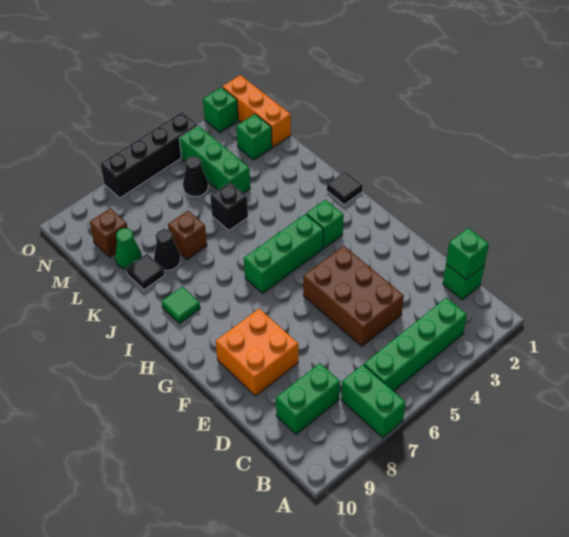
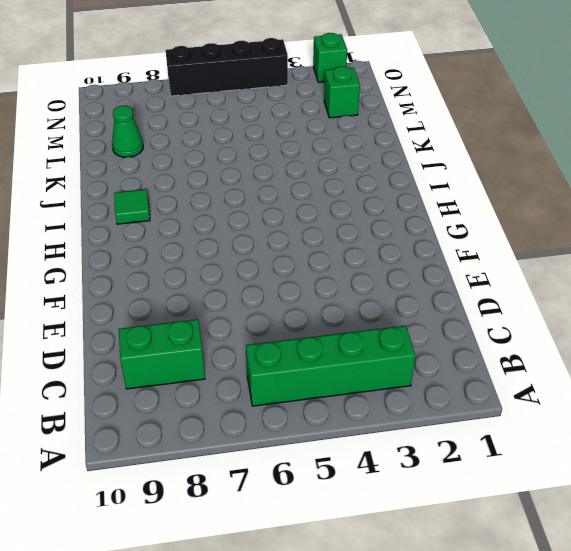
none -> green brick A7:B7 level 1
none -> green brick C1 level 1
none -> brown brick D4:F5 level 1

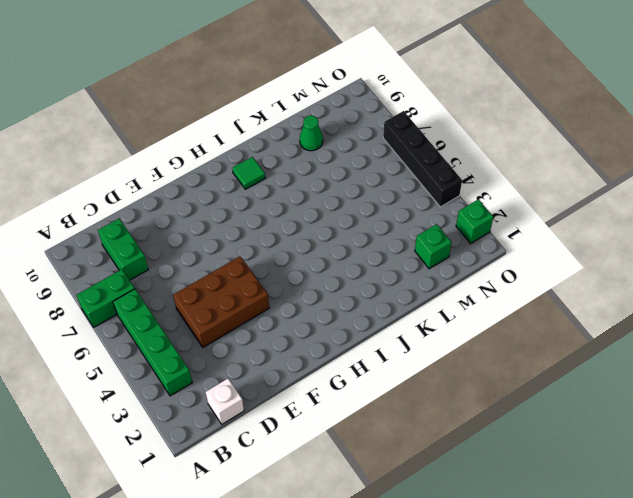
white brick C1 level 1 -> green brick C1 level 1
none -> orange brick E8:F9 level 1
none -> green brick H3 level 1
none -> green brick H4:H6 level 1

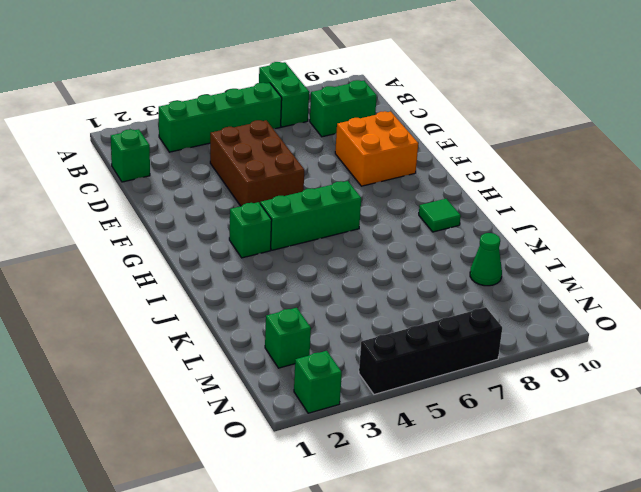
none -> black tile I1 level 1
none -> black brick K5 level 1
none -> brown brick K7 level 1

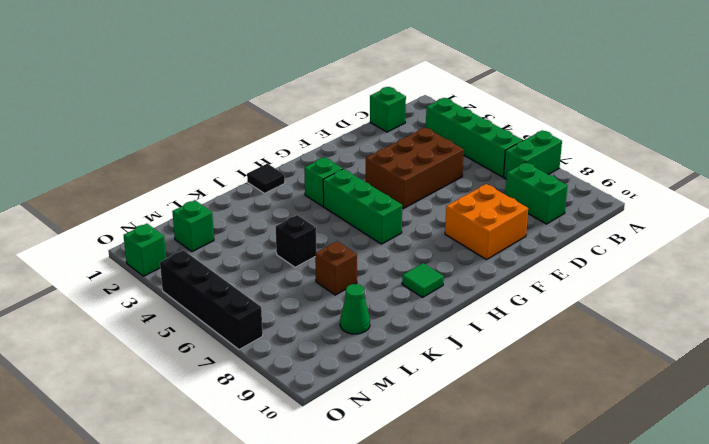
none -> black cone K8 level 1
none -> black tile K9 level 1
none -> green brick L4:N4 level 1

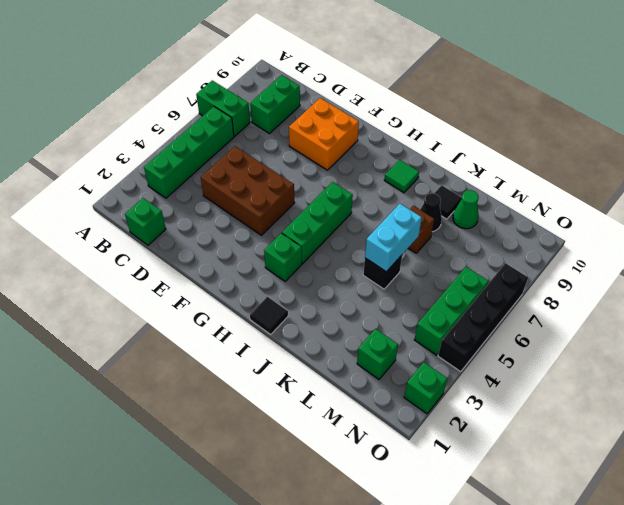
cyan brick K5:K6 level 2 -> none
green brick N4:N6 level 1 -> green brick L4:N4 level 1
none -> orange brick M1:O1 level 1
none -> black cone M5 level 1
none -> brown brick M9 level 1

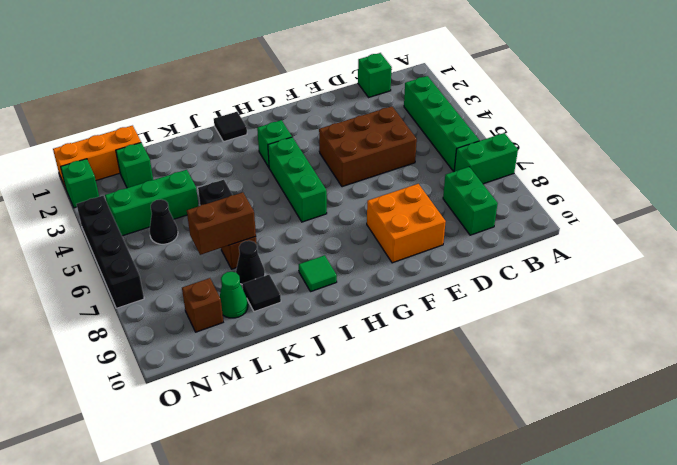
brown brick K7:L7 level 2 -> none
none -> green brick C1 level 2

